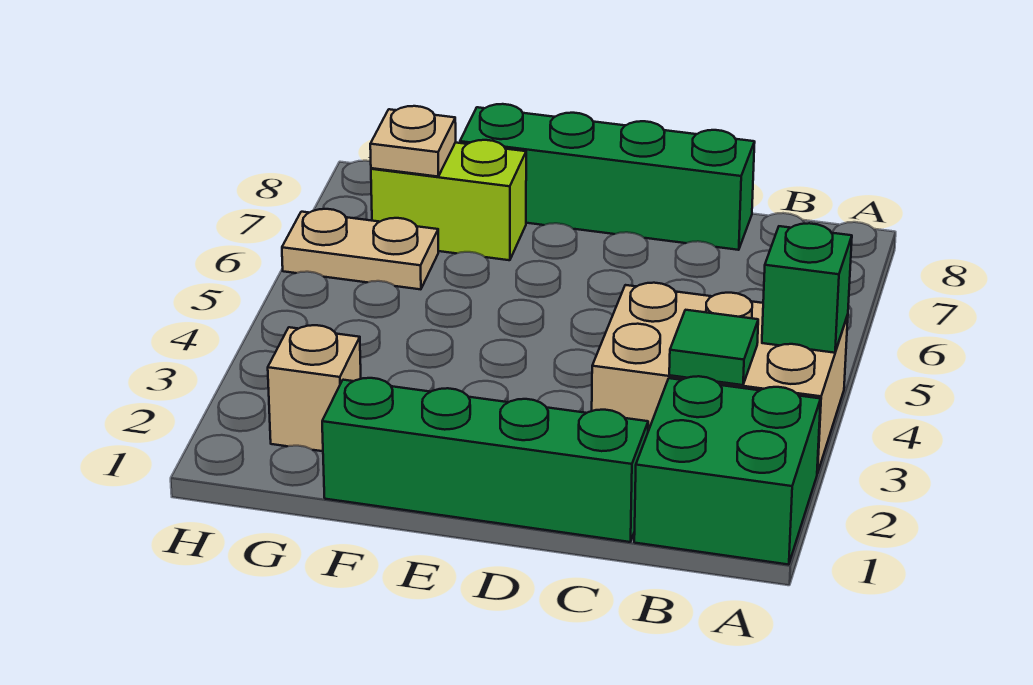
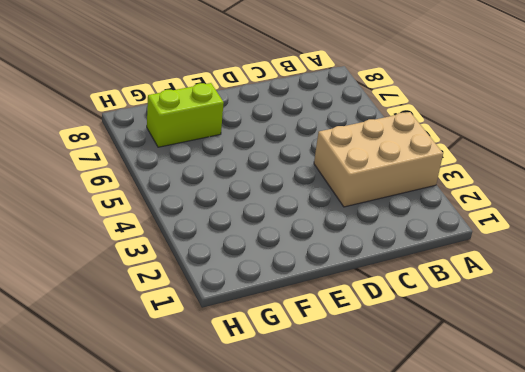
none -> green brick A1:B2 level 1
none -> green brick C1:F1 level 1

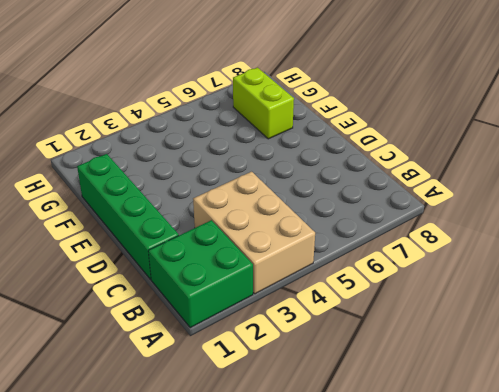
none -> green brick C8:F8 level 1
none -> tan brick G2 level 1

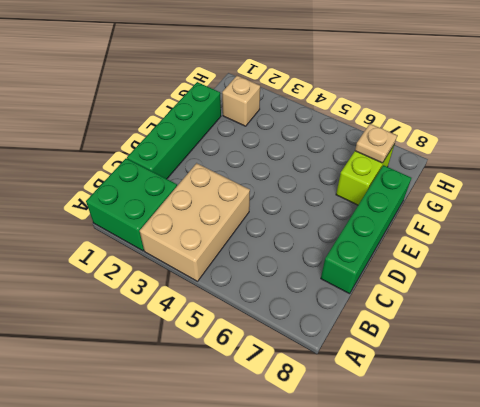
none -> tan plate G6:H6 level 1
none -> green brick A4 level 2

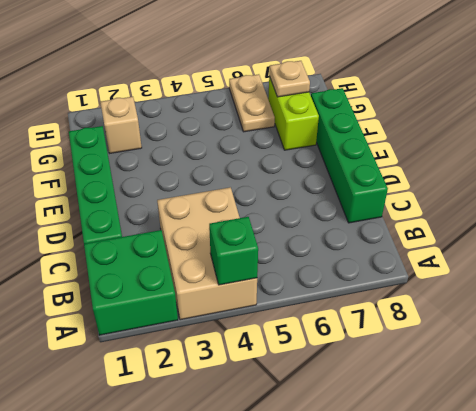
none -> green tile B3 level 2

